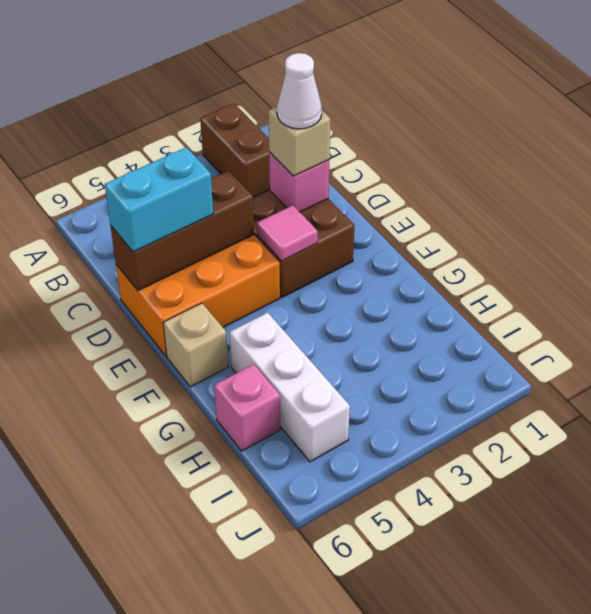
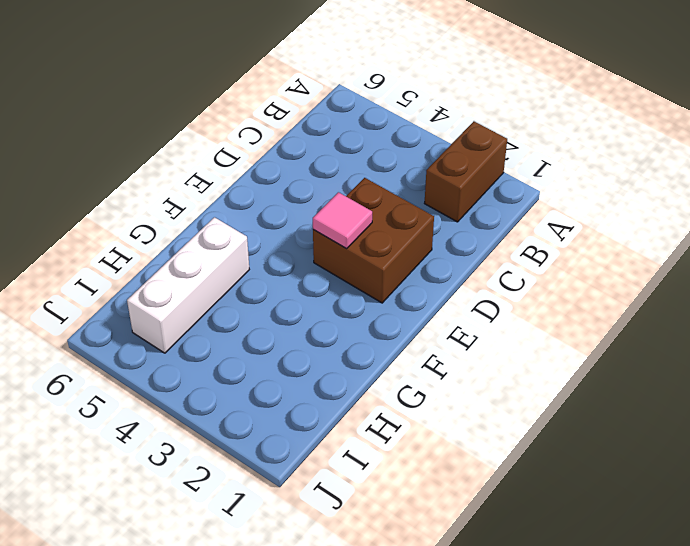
none -> orange brick D4:E6 level 1
none -> tan brick F6 level 1
none -> pink brick H6 level 1

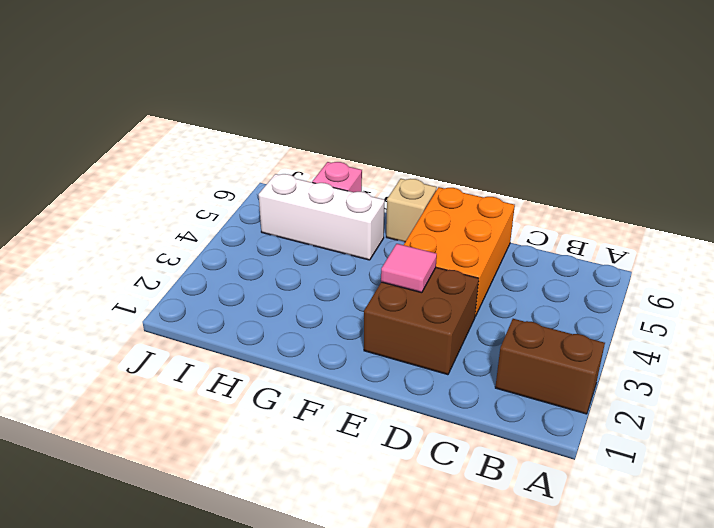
none -> pink brick D2 level 2
none -> brown brick D4:D6 level 2
none -> tan brick D2 level 3

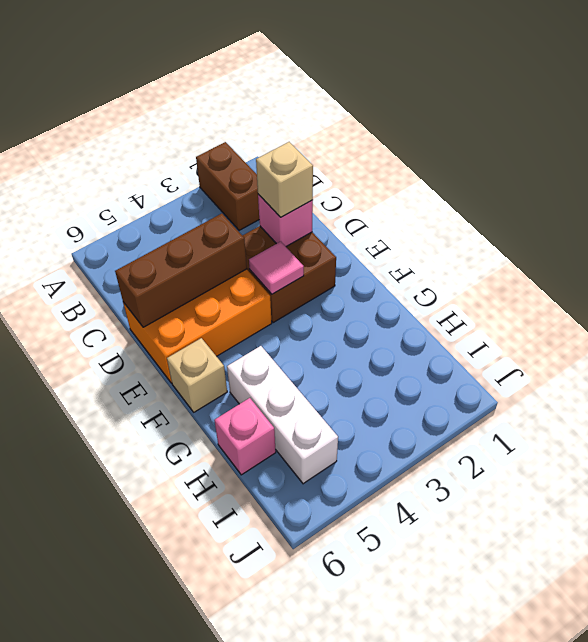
none -> cyan brick D5:D6 level 3
none -> white cone D2 level 4

